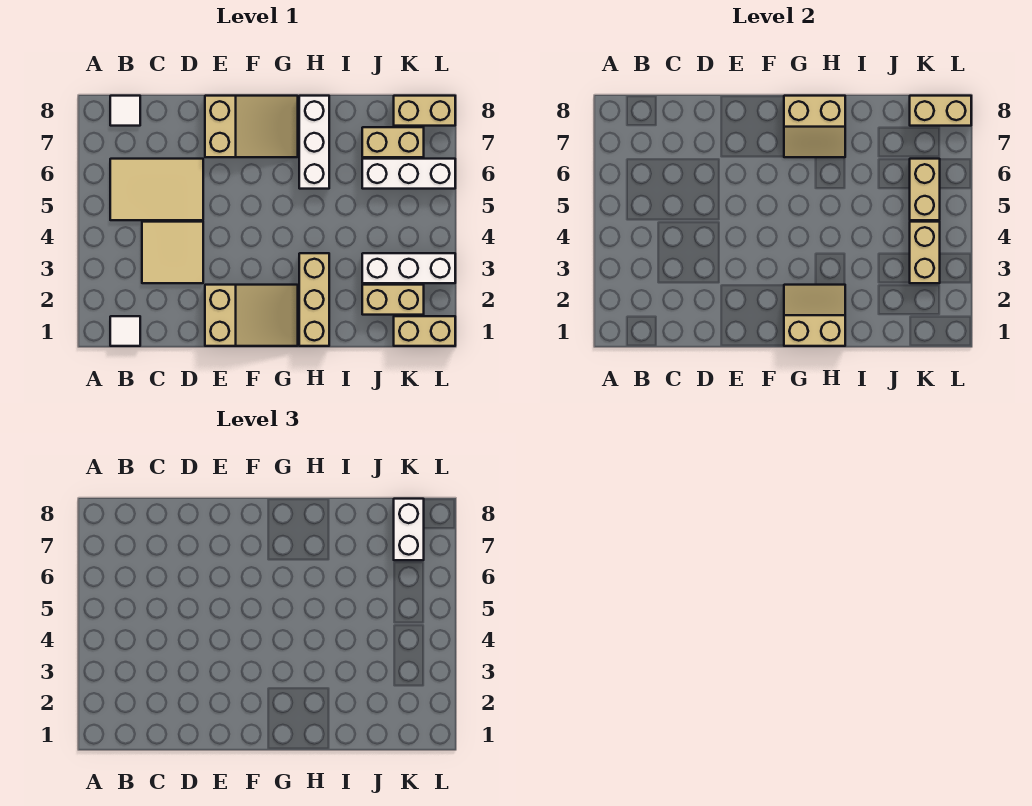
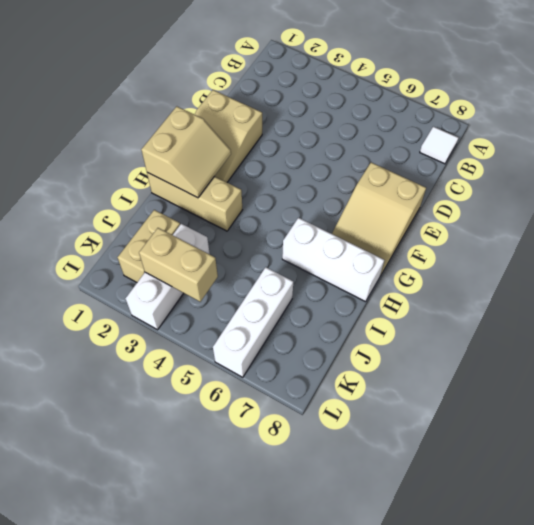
none -> white tile B1 level 1
none -> tan tile B5:D6 level 1
none -> tan tile C3:D4 level 1

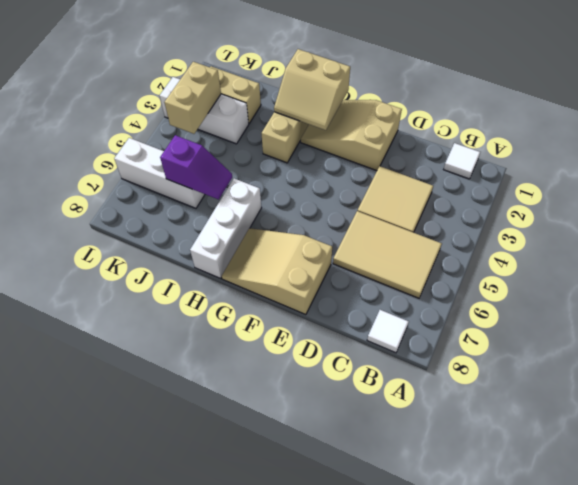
purple slope I6:J6 level 2 top J -> none
none -> tan brick J7:K7 level 1
none -> tan brick K1:L1 level 1
none -> tan brick K8:L8 level 1

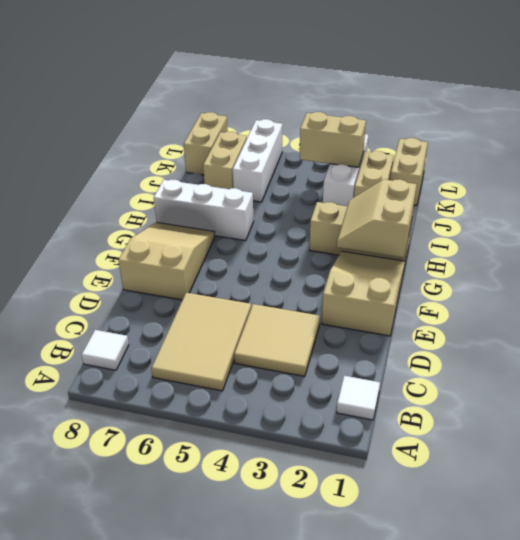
none -> tan slope G7:H8 level 2 top 8
none -> tan brick K5:K6 level 2
none -> tan brick K8:L8 level 2

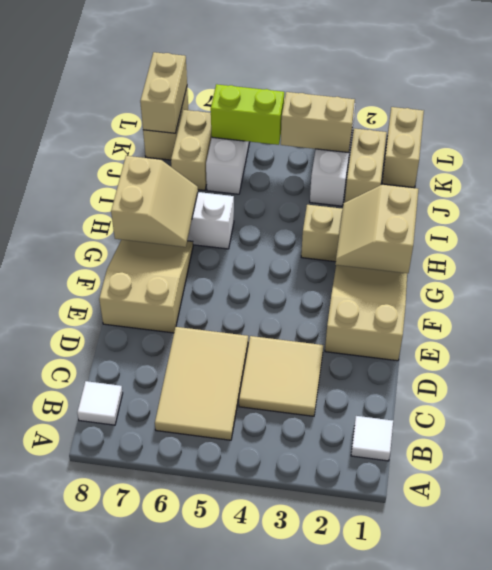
lime brick K5:K6 level 2 -> tan brick K5:K6 level 2
none -> white brick K7:K8 level 3

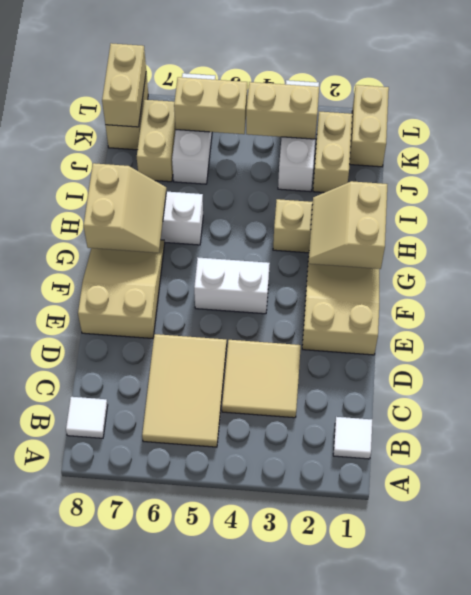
white brick F4:F5 level 1 -> white brick K7:K8 level 3

